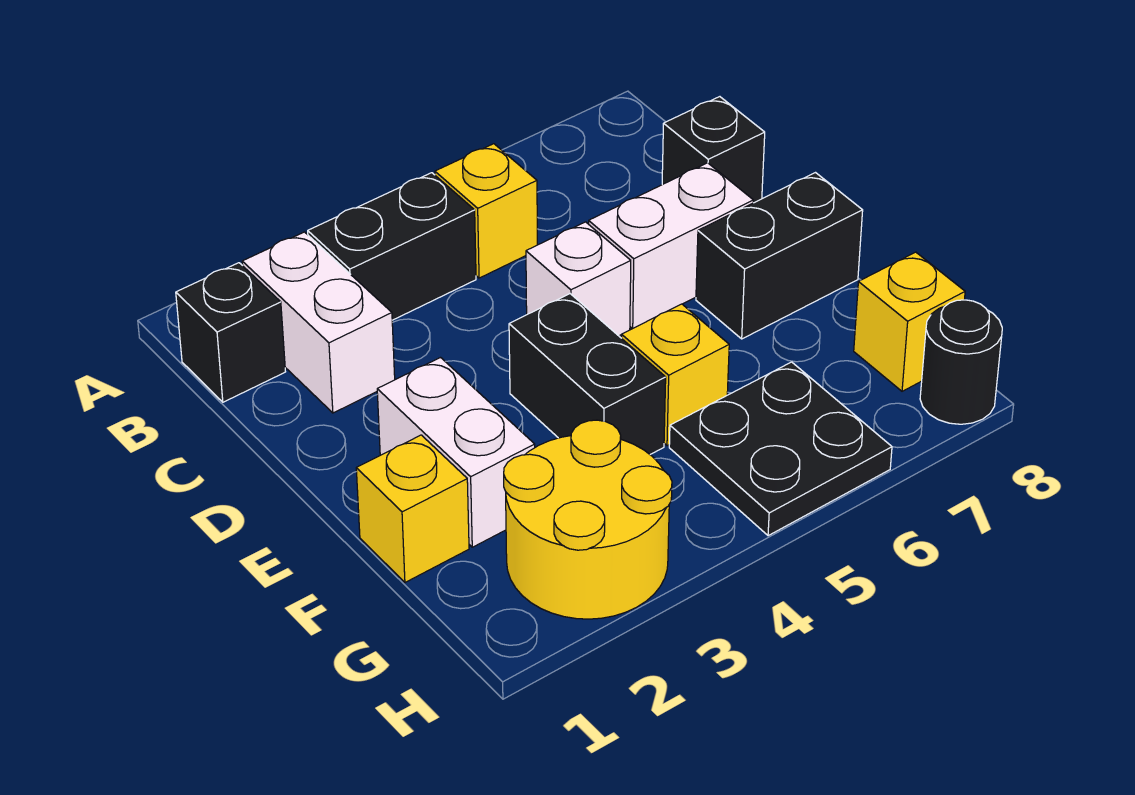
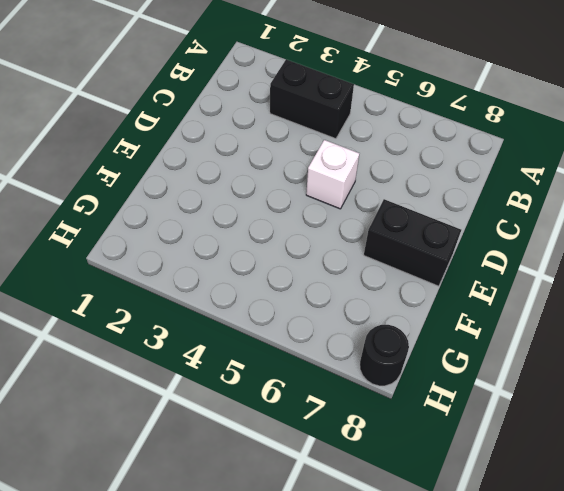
none -> black brick B1 level 1
none -> white brick B2:C2 level 1
none -> yellow brick B5 level 1

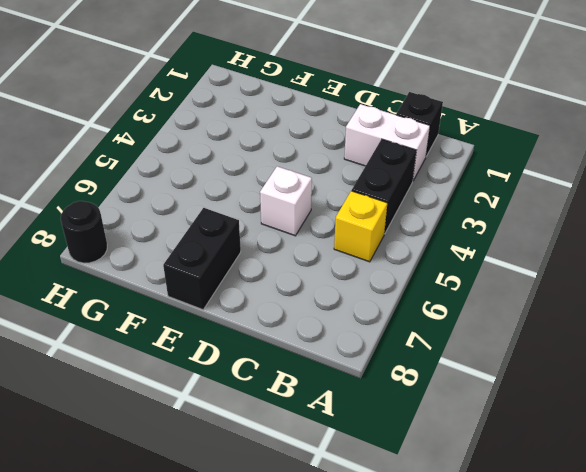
none -> black brick C8 level 1
none -> white brick D6:D7 level 1
none -> white brick E2:F2 level 1

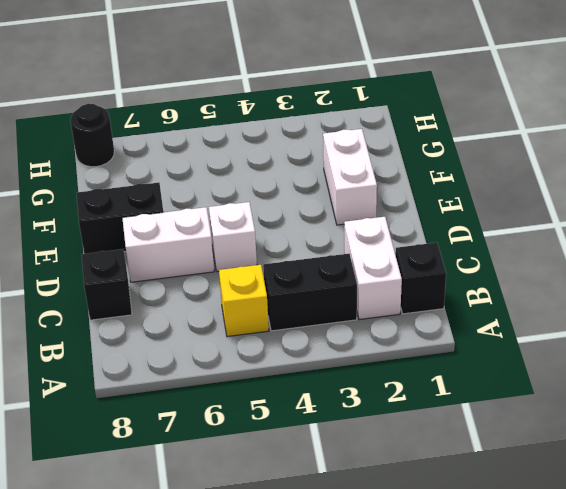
none -> black brick E4:F4 level 1
none -> yellow brick F1 level 1
none -> yellow brick F5 level 1

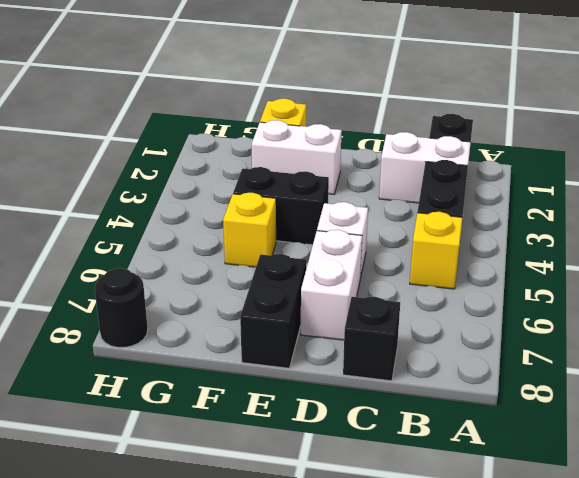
none -> yellow round brick G2:H3 level 1
none -> black plate G5:H6 level 1
none -> yellow brick G8 level 1

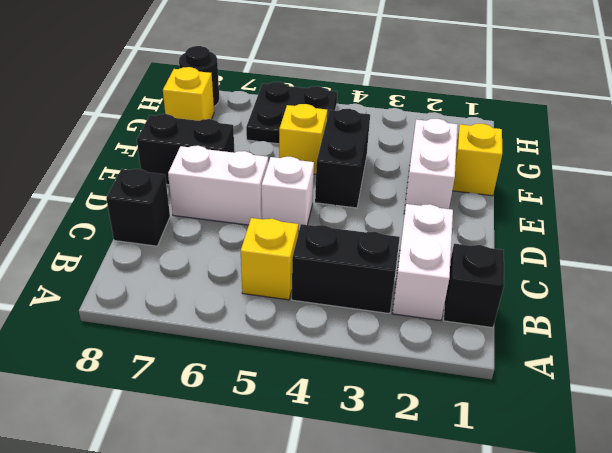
none -> yellow round brick G2:H3 level 1

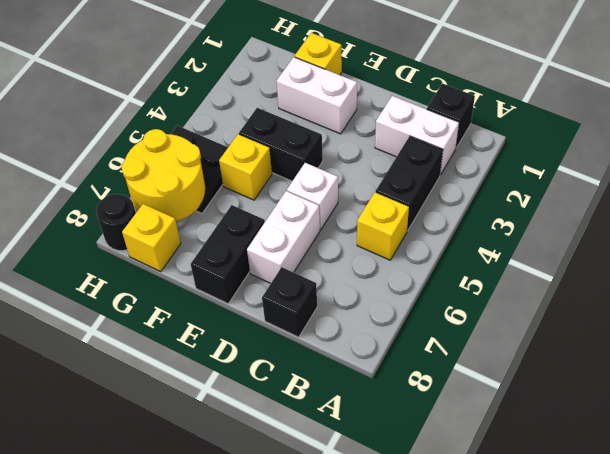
yellow round brick G6:H7 level 2 -> yellow round brick G2:H3 level 1

